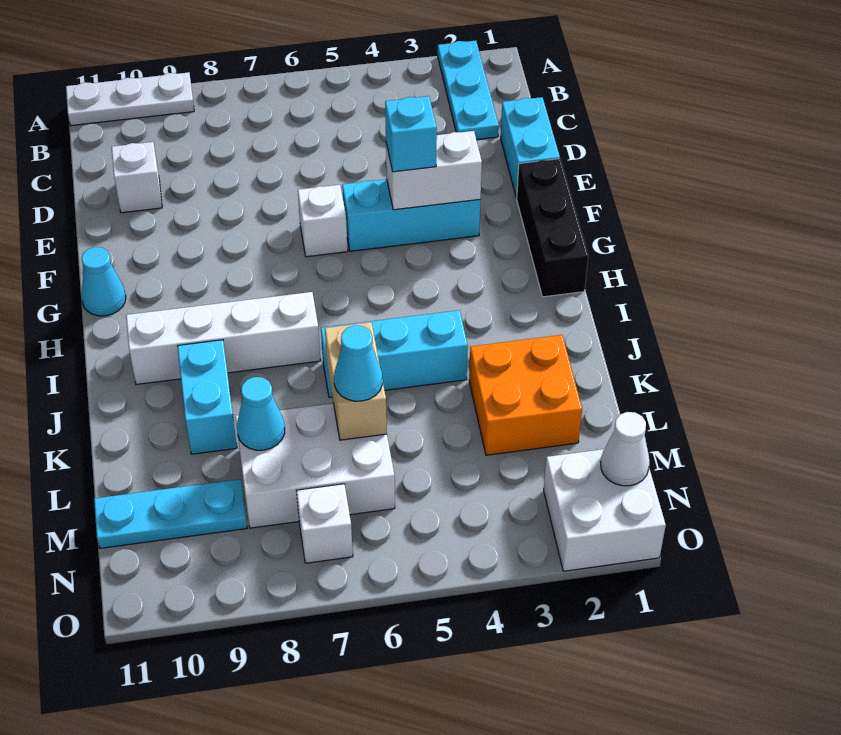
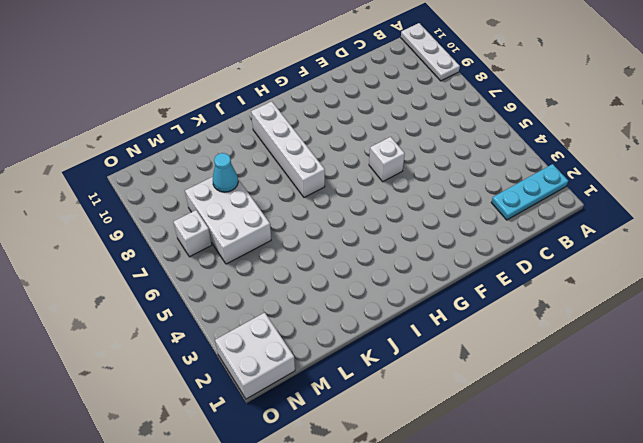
none -> cyan brick D1:E1 level 1
none -> white brick D10 level 1
none -> black brick F1:H1 level 1

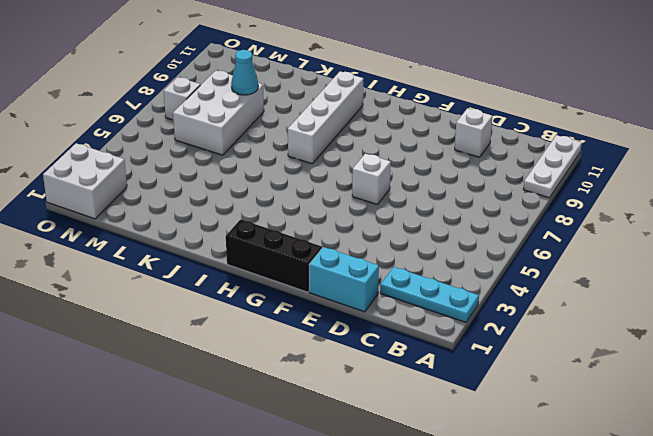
none -> cyan brick F3:F5 level 1
none -> cyan cone G11 level 1
none -> cyan brick J4:J6 level 1

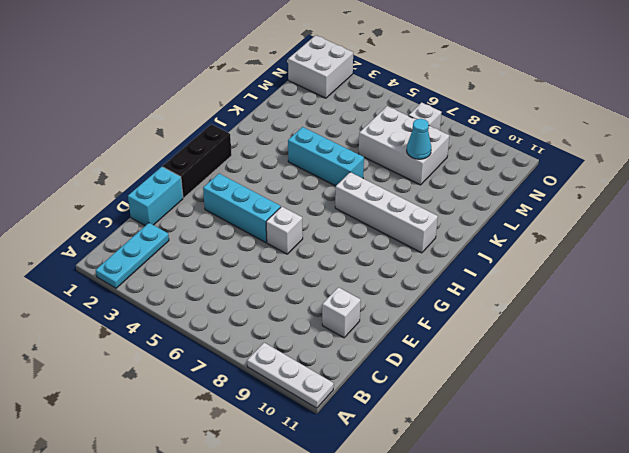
none -> cyan cone G11 level 1
none -> cyan brick J9:K9 level 1
none -> orange brick K2:L3 level 1

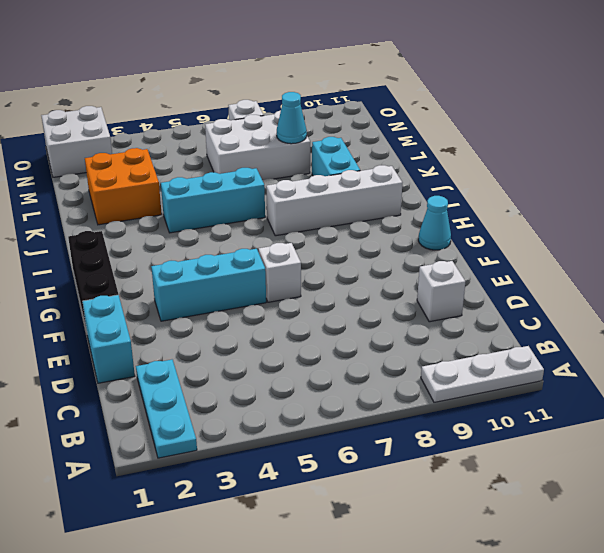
none -> cyan plate M9:M11 level 1
none -> white brick F3:F4 level 2
none -> tan brick K6:L6 level 2

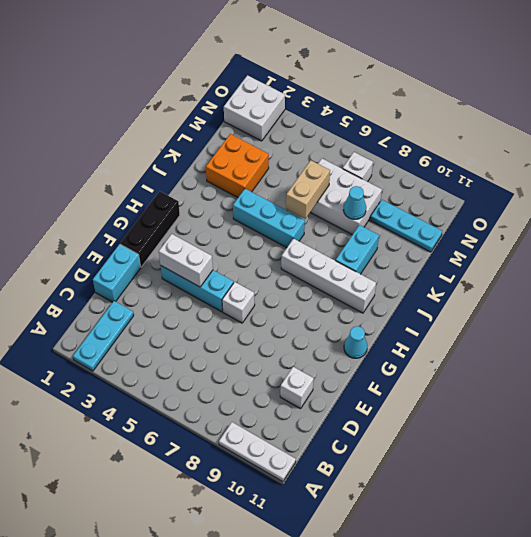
none -> white cone N1 level 2
none -> cyan brick F4 level 3
none -> cyan cone L6 level 3

